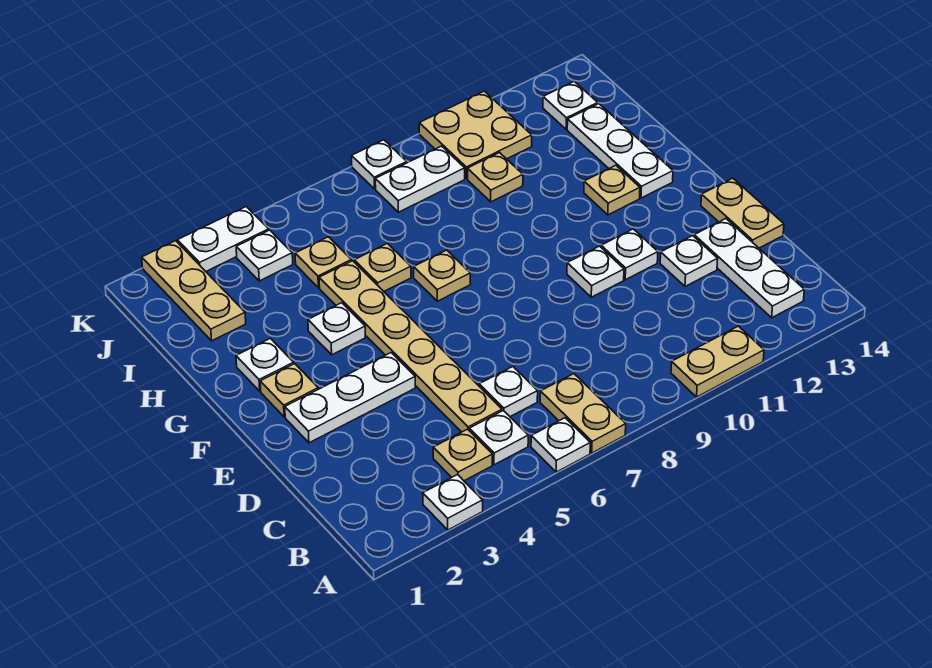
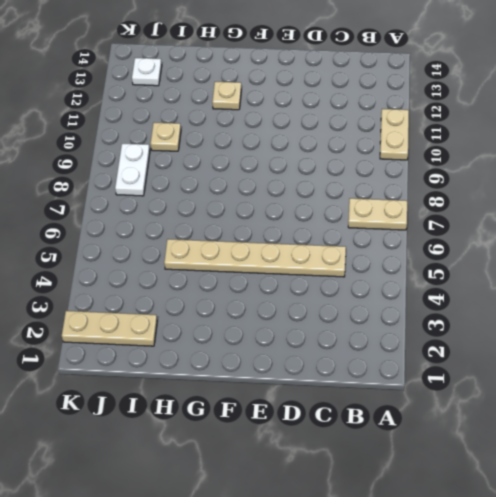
none -> white plate A3 level 1
none -> white plate A6 level 1
none -> tan plate B4 level 1
none -> white plate B5 level 1

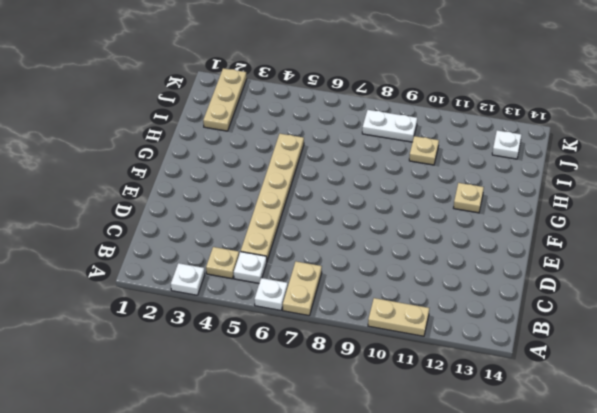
none -> white plate B13:D13 level 1
none -> white plate C6 level 1
none -> white plate D12 level 1
none -> tan plate D14:E14 level 1

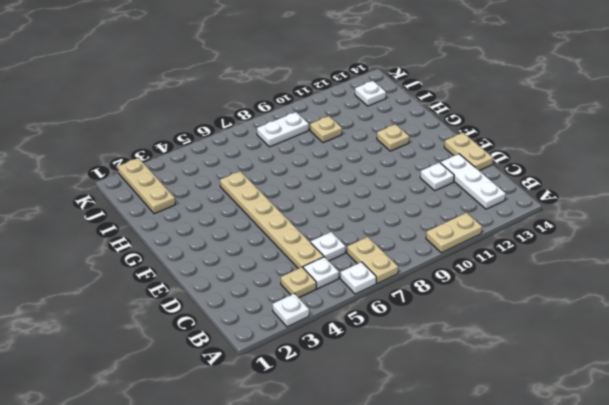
none -> white plate E2:E4 level 1
none -> white plate E10 level 1
none -> white plate E11 level 1
none -> tan plate F2 level 1

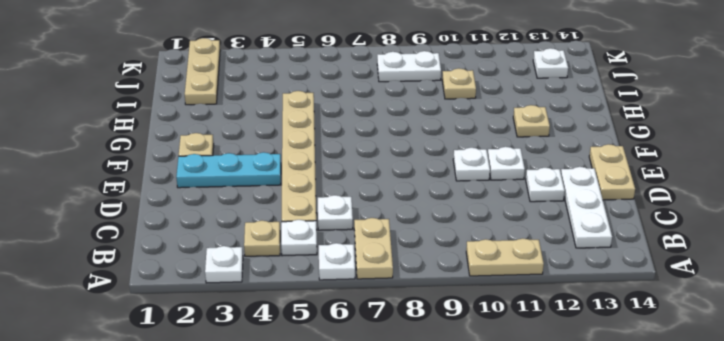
cyan plate E2:E4 level 1 -> white plate E2:E4 level 1
none -> white plate G2 level 1
none -> white plate G4 level 1
none -> tan plate G7 level 1
none -> white plate G13:I13 level 1

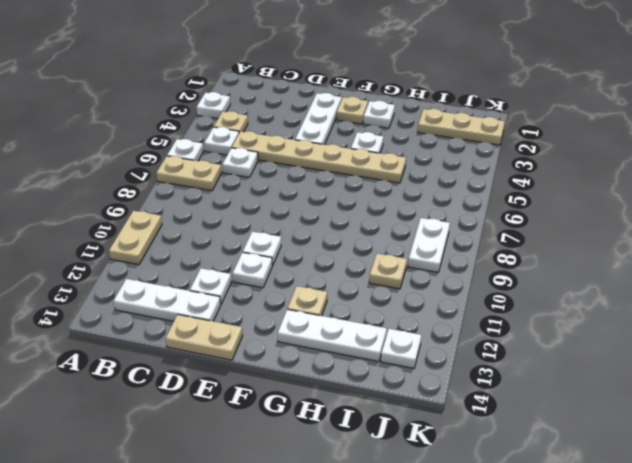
none -> tan plate G7 level 1
none -> tan plate H6 level 1
none -> tan plate I5 level 1
none -> white plate J4 level 1

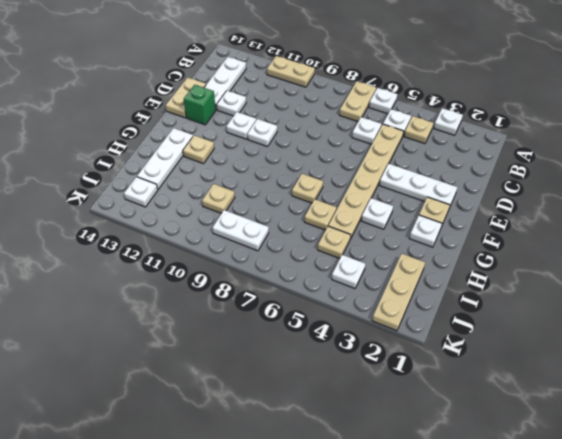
green brick E13 level 1 -> none
none -> tan plate J10:K11 level 1
none -> white plate K3:K4 level 1
none -> white plate K8 level 1

